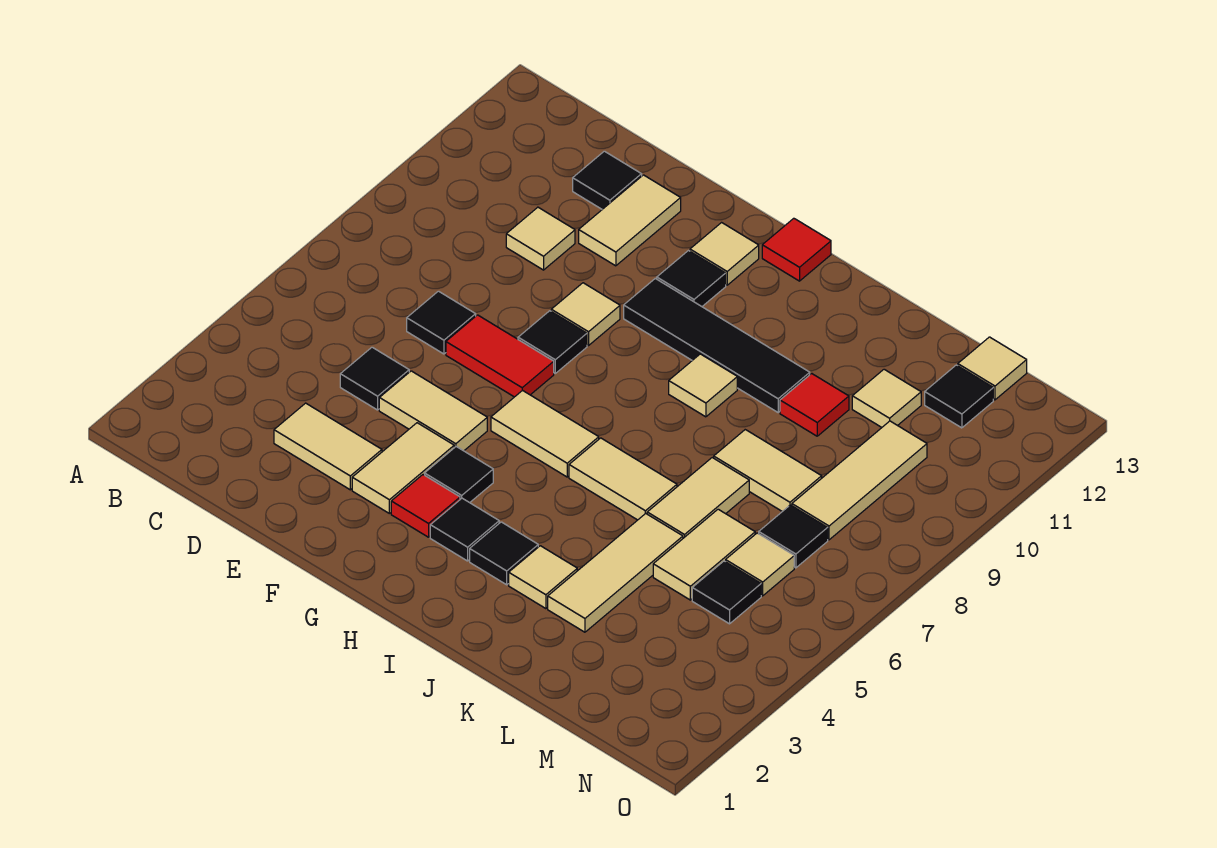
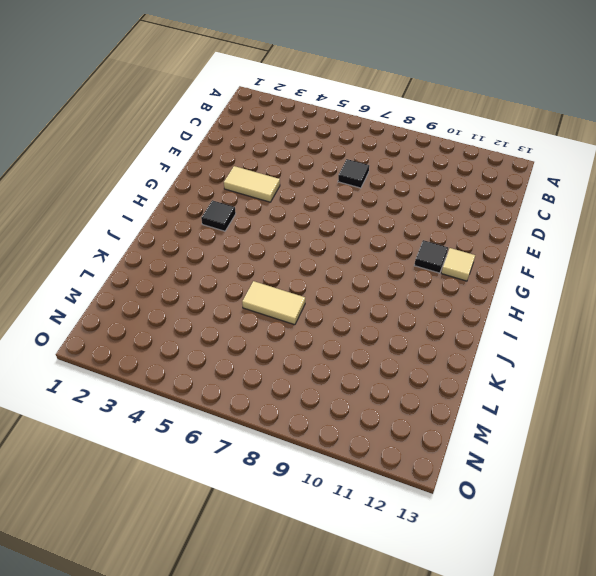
none -> tan tile D3:E3 level 1
none -> black tile D5 level 1
none -> tan tile D10 level 1
none -> black tile D12 level 1

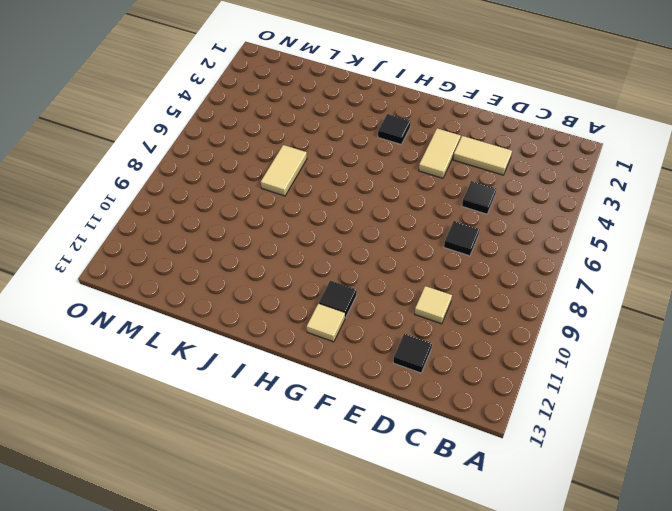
none -> tan tile E5:F5 level 1
none -> red tile E7:F7 level 1
none -> tan tile E11:E12 level 1
none -> black tile F8 level 1

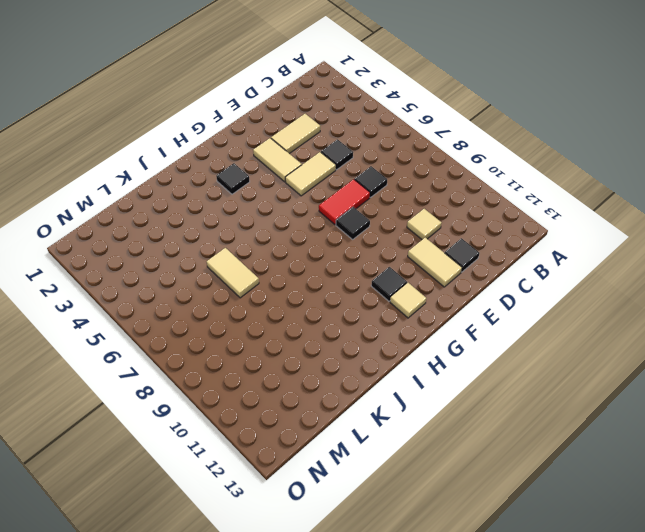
none -> tan tile F9 level 1
none -> red tile G3 level 1
none -> black tile G4 level 1
none -> tan tile G6:H6 level 1

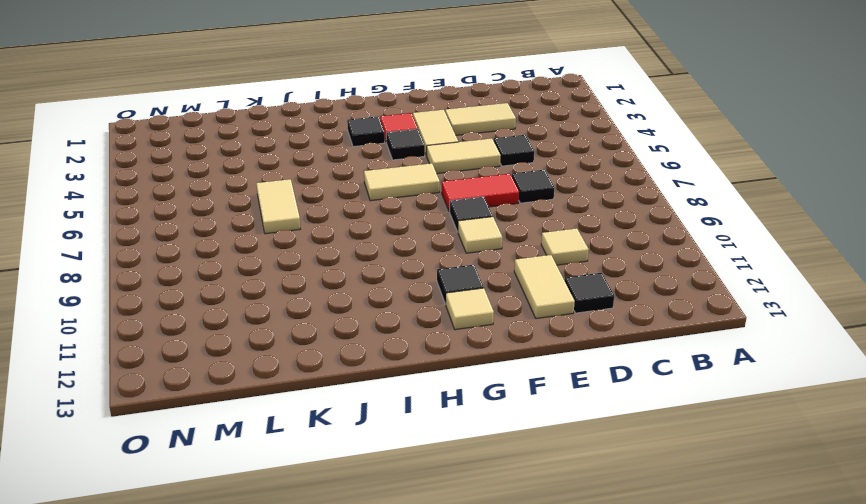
none -> black tile G10:J10 level 1
none -> red tile H13 level 1
none -> black tile I3 level 1
none -> tan tile I6:J6 level 1

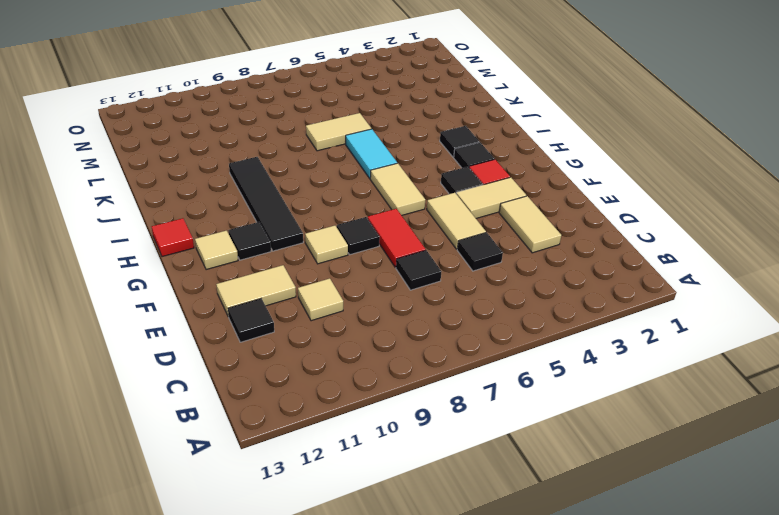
cyan tile I6:J6 level 1 -> tan tile I6:J6 level 1
none -> tan tile I9 level 1
none -> tan tile J3 level 1
none -> tan tile K3:K5 level 1
none -> tan tile K8:L8 level 1

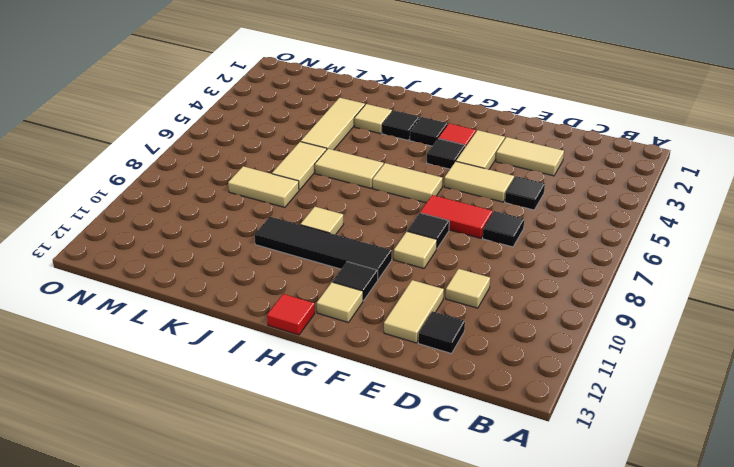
none -> red tile K10 level 1
none -> tan tile L5:L6 level 1
none -> tan tile L11 level 1
none -> black tile M5 level 1

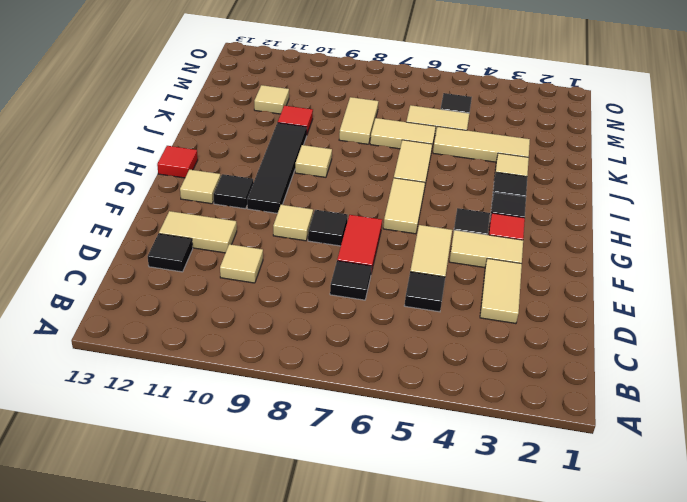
none -> tan tile M6 level 1
none -> black tile M7 level 1
none -> tan tile M8:M10 level 1
none -> black tile M12 level 1

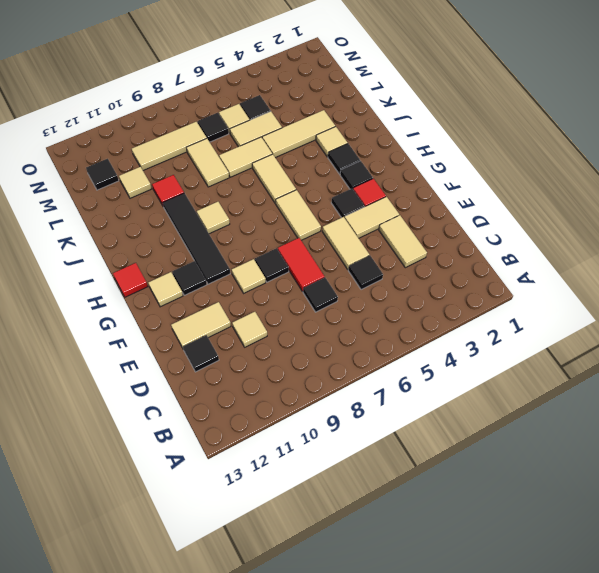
none -> tan tile M13 level 1

